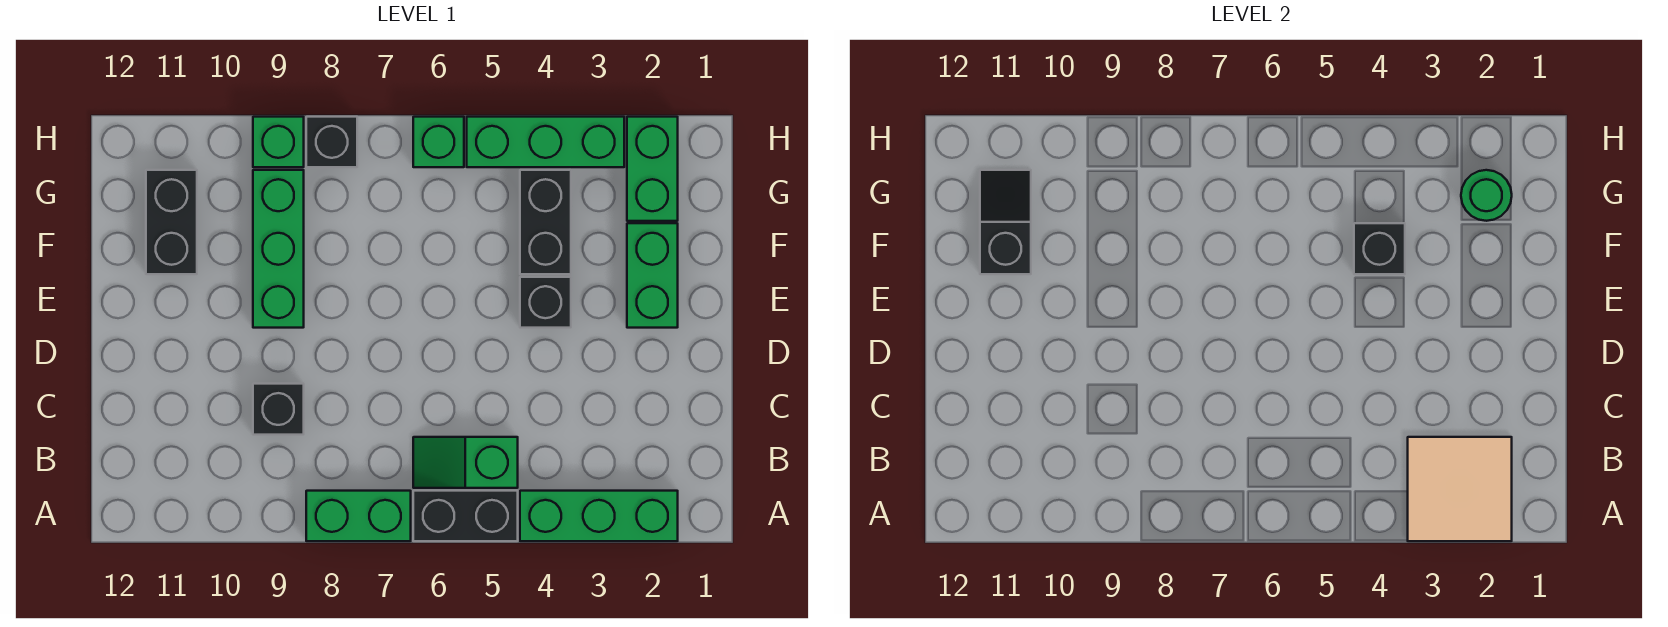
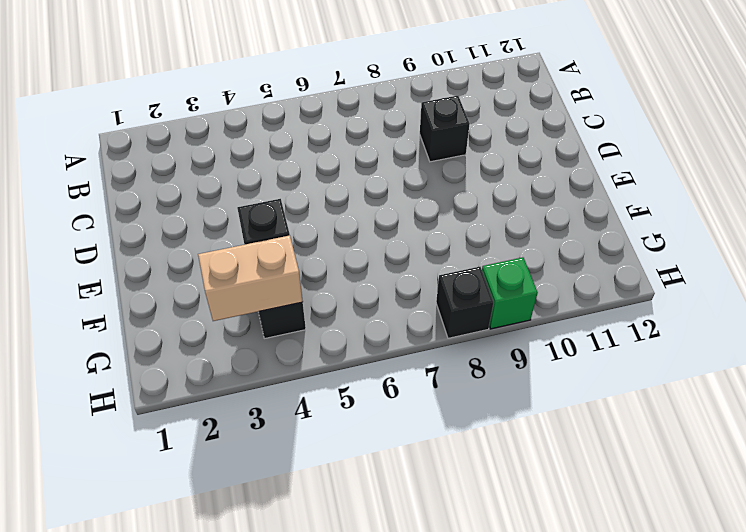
tan brick G3:G4 level 2 -> none
none -> green brick A2:A4 level 1
none -> black brick A5:A6 level 1
none -> green brick A7:A8 level 1

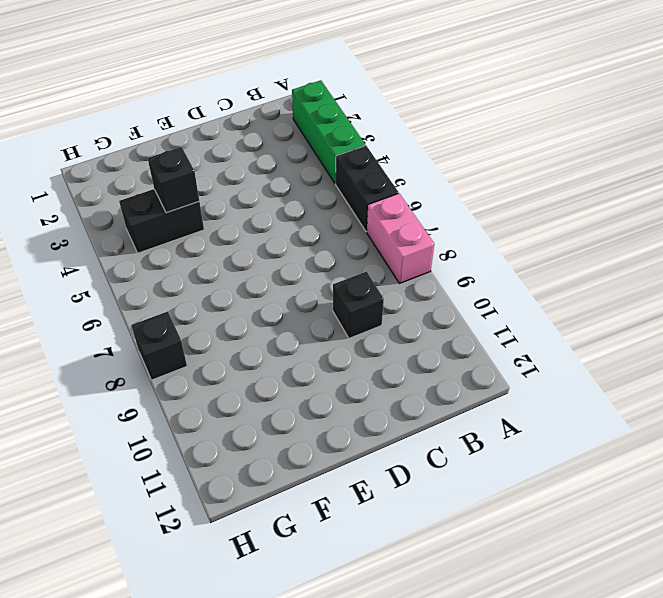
pink brick A7:A8 level 1 -> green brick A7:A8 level 1
none -> green slope B5:B6 level 1 top 5
none -> green brick E2:F2 level 1
none -> black brick E4 level 1

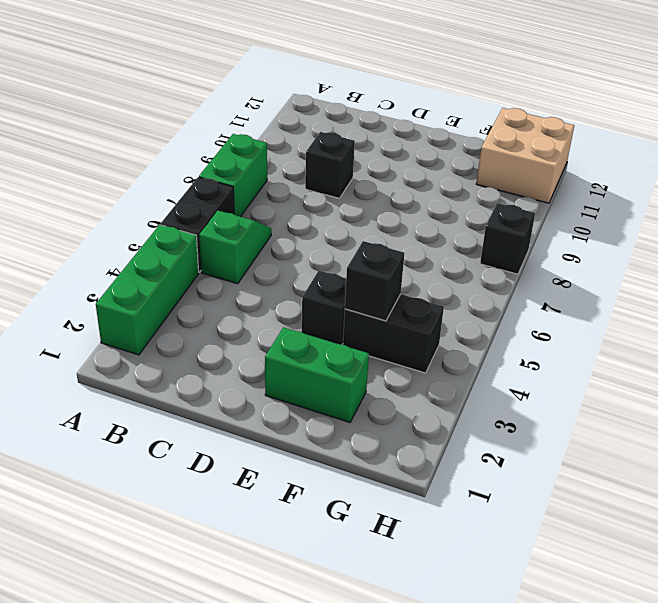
tan brick G11:H12 level 1 -> black brick F11:G11 level 1
none -> green brick E9:G9 level 1
none -> green brick G2:H2 level 1
none -> green brick H3:H5 level 1

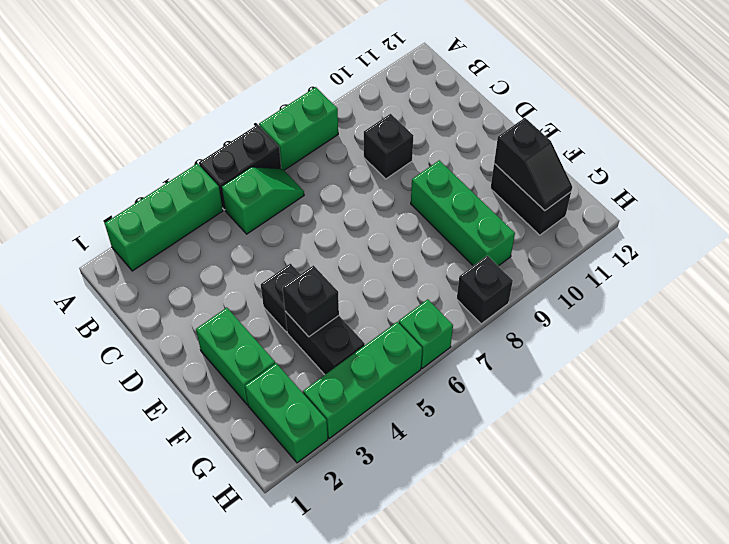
none -> green brick H9 level 1
none -> tan tile A2:B3 level 2
none -> green round brick G2 level 2

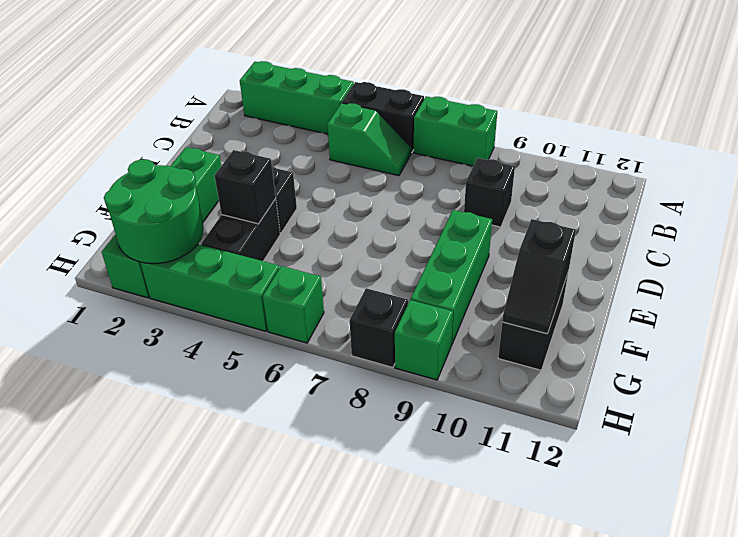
green round brick G2:H3 level 2 -> green round brick G2 level 2
none -> tan tile A2:B3 level 2

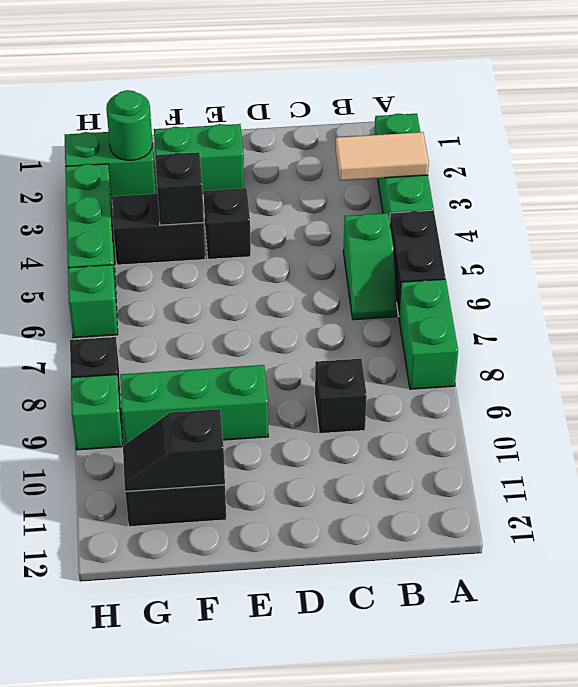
tan tile A3:B3 level 2 -> tan tile A2:B3 level 2

